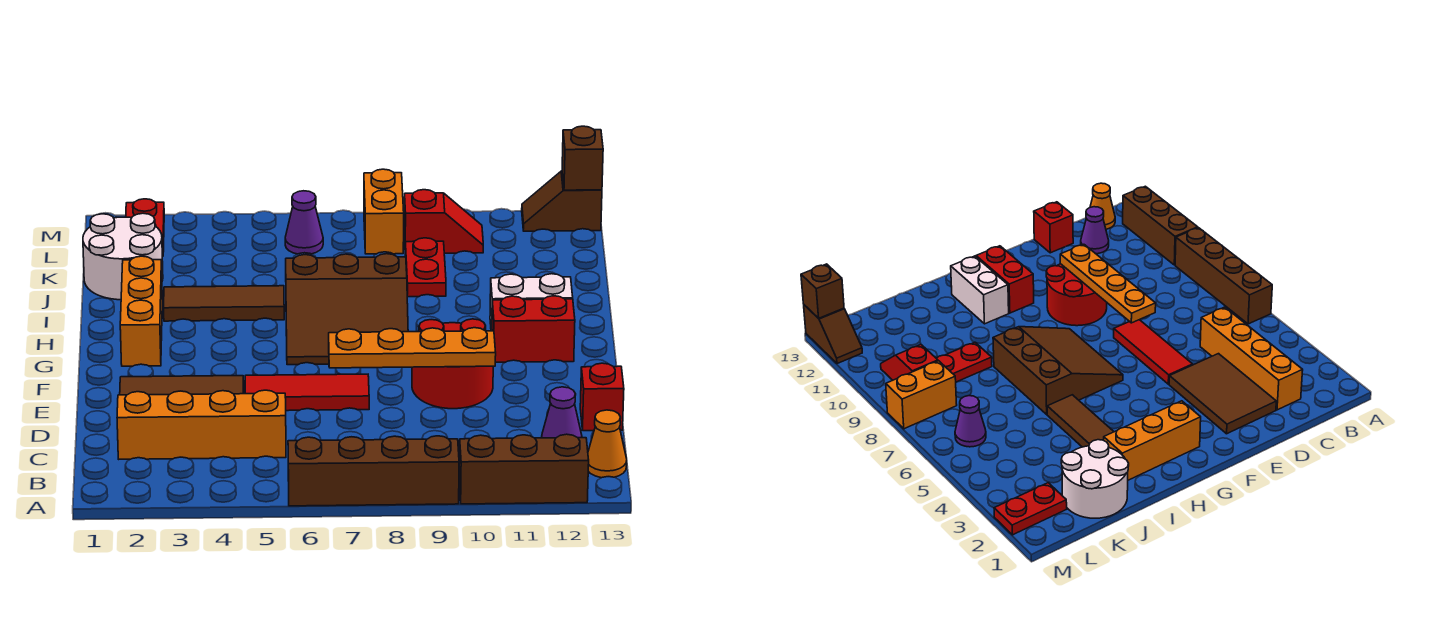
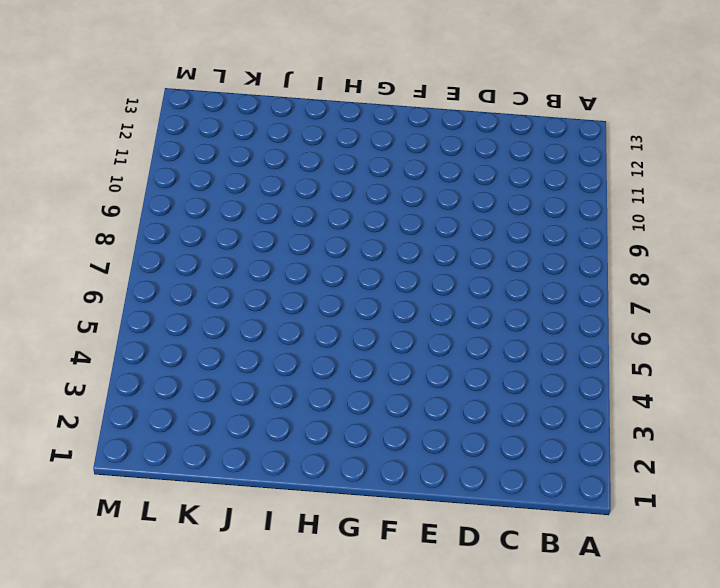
none -> brown brick A6:A9 level 1
none -> brown brick A10:A12 level 1
none -> orange cone B13 level 1

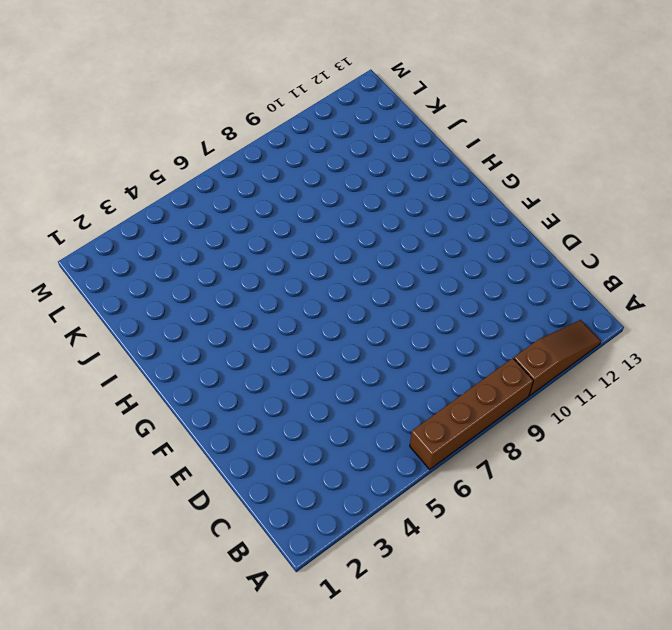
brown slope A10:A12 level 1 top 10 -> brown brick A10:A12 level 1
none -> orange cone B13 level 1
none -> orange brick C2:C5 level 1
none -> purple cone C12 level 1

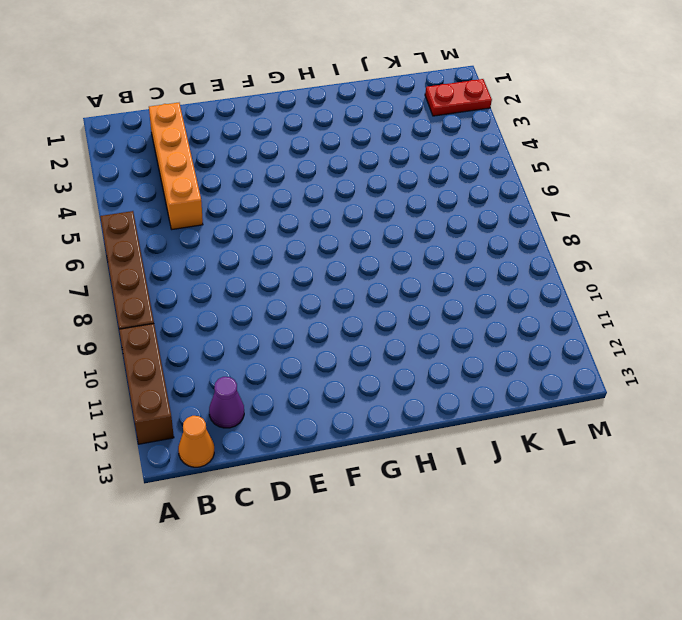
none -> brown tile D2:E4 level 1
none -> red brick D13 level 1
none -> red tile E5:E7 level 1

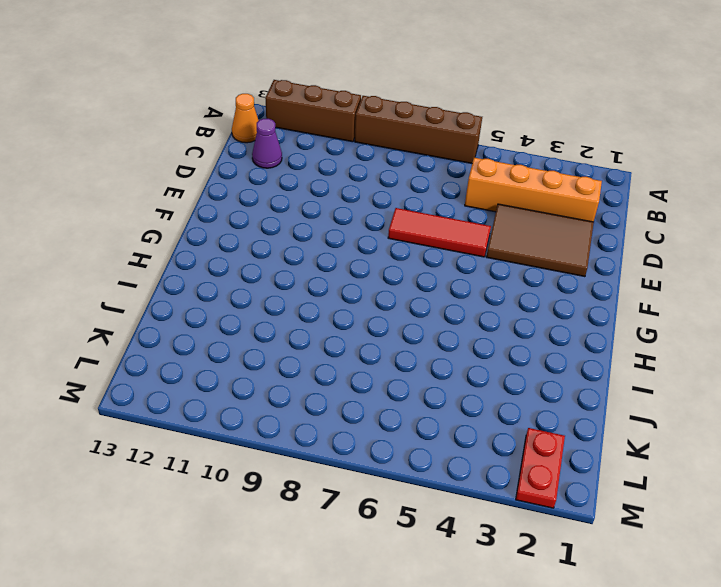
none -> red brick D13 level 1
none -> red round brick E9:F10 level 1
none -> orange brick G2:I2 level 1

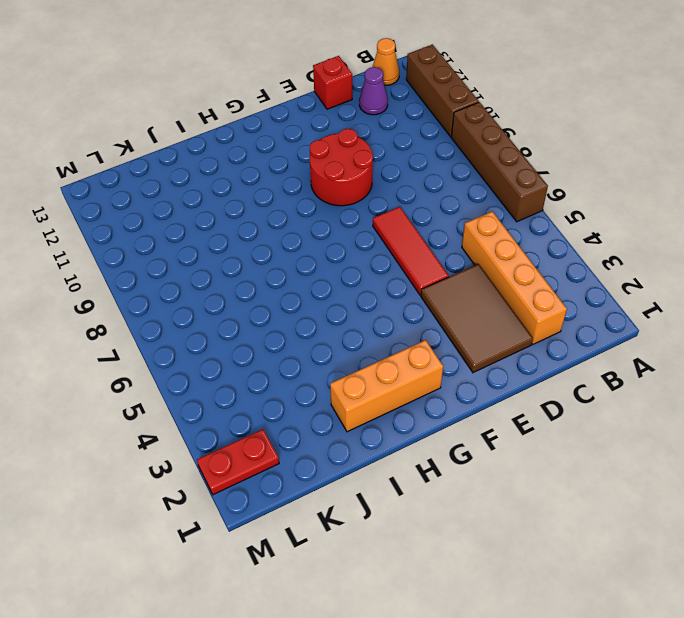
none -> brown slope G6:I8 level 1 top I
none -> red brick G11:G12 level 1
none -> white brick H11:H12 level 1

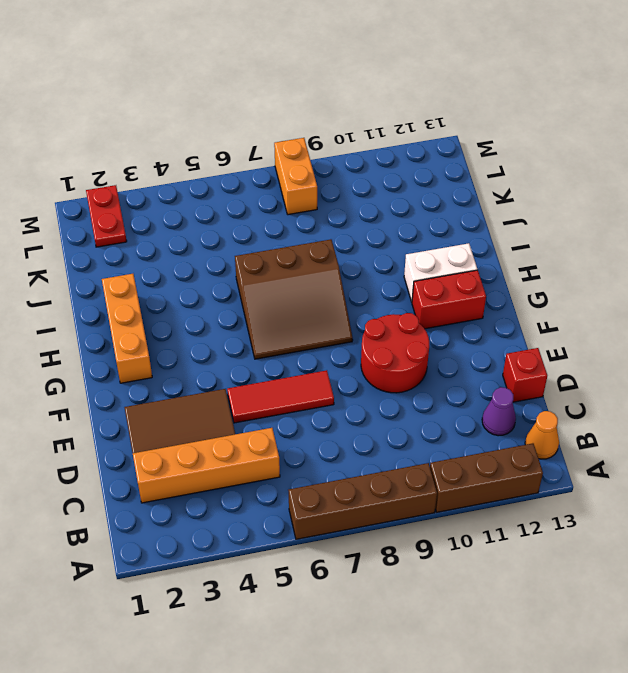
none -> brown tile I3:I5 level 1
none -> white round brick J1:K2 level 1
none -> red plate J9:K9 level 1

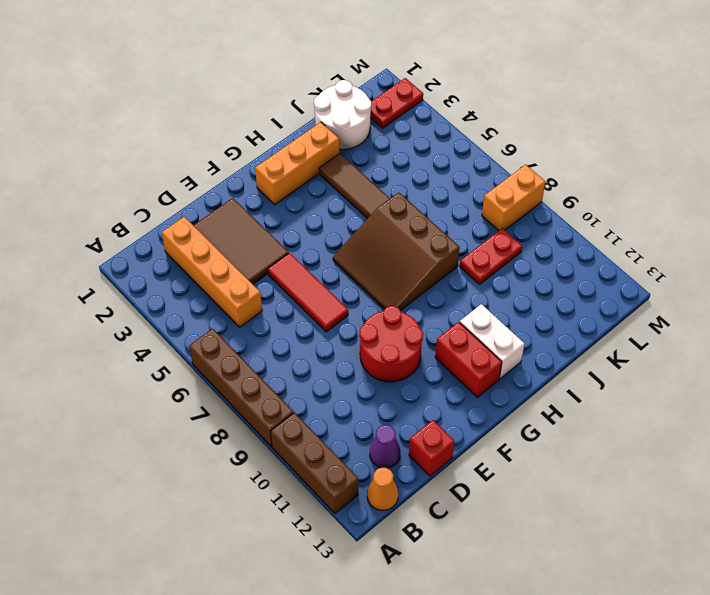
none -> purple cone L6 level 1
none -> red slope L9:L10 level 1 top 9
none -> brown slope M12:M13 level 1 top 13

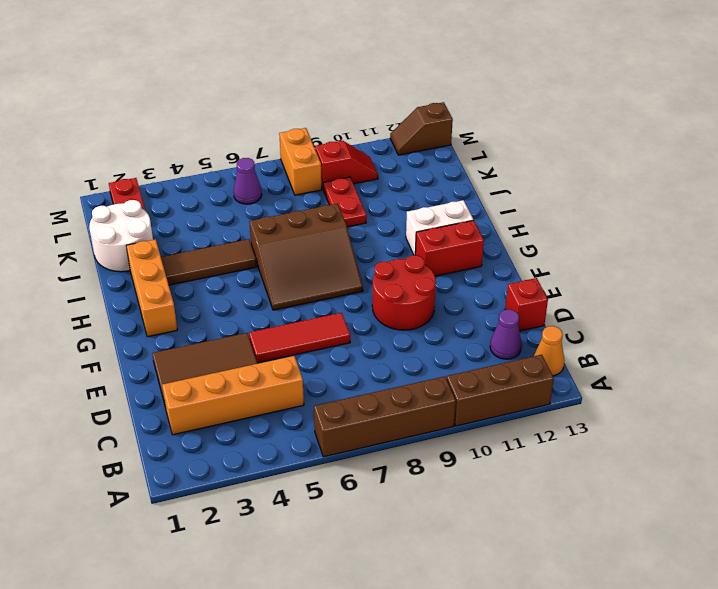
none -> orange plate E7:E10 level 2
none -> brown brick M13 level 2

